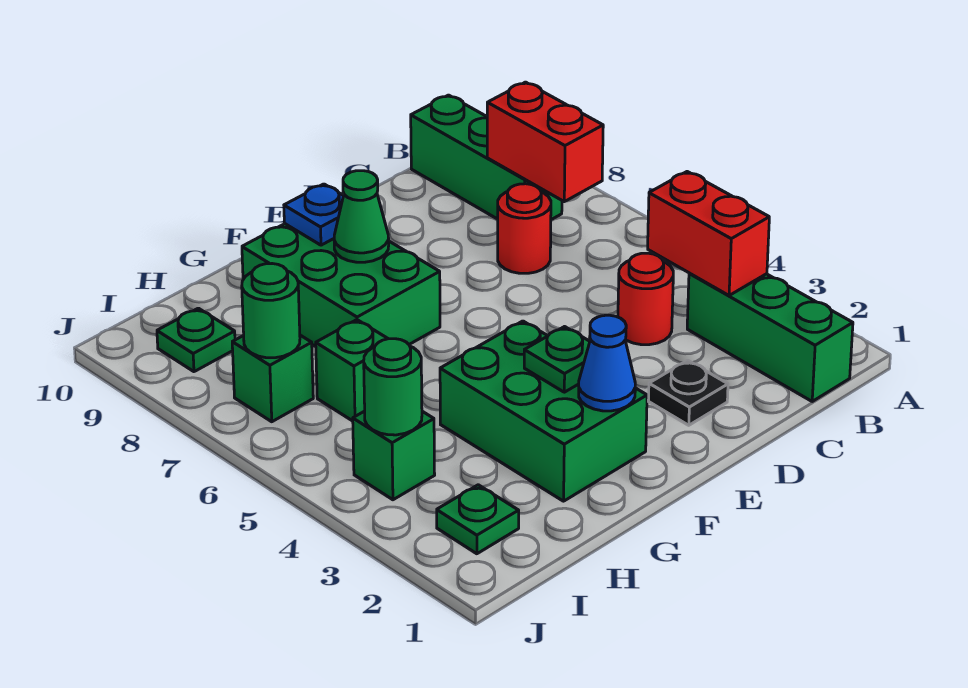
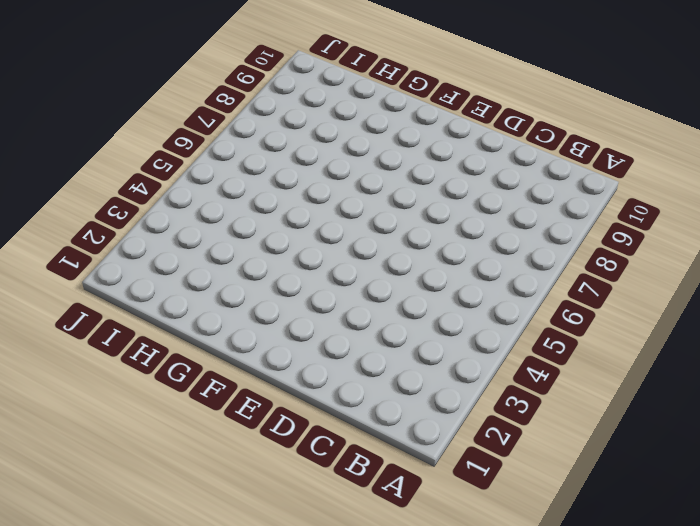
none -> green brick B1:B3 level 1
none -> green brick B8:B10 level 1
none -> red round brick C4 level 1

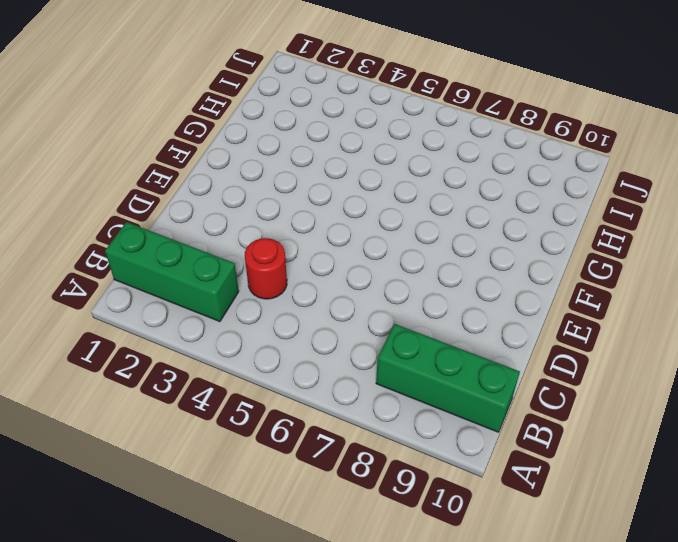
none -> red round brick C7 level 1
none -> black plate D2 level 1
none -> green brick F2:G4 level 1

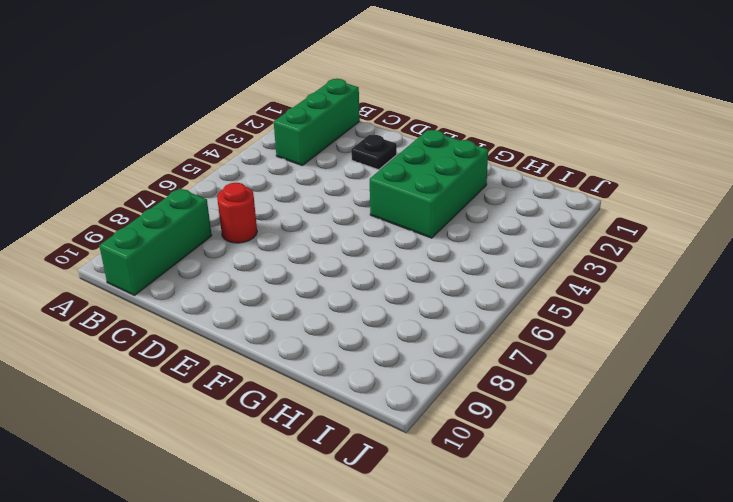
none -> red round brick C4 level 1
none -> green brick F7:G9 level 1
none -> green brick H6 level 1

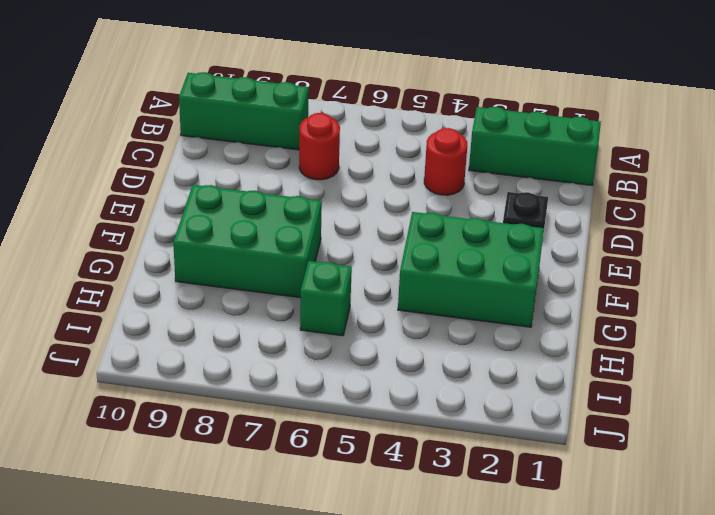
none -> green plate I2 level 1
none -> green brick I4 level 1
none -> green brick I7 level 1

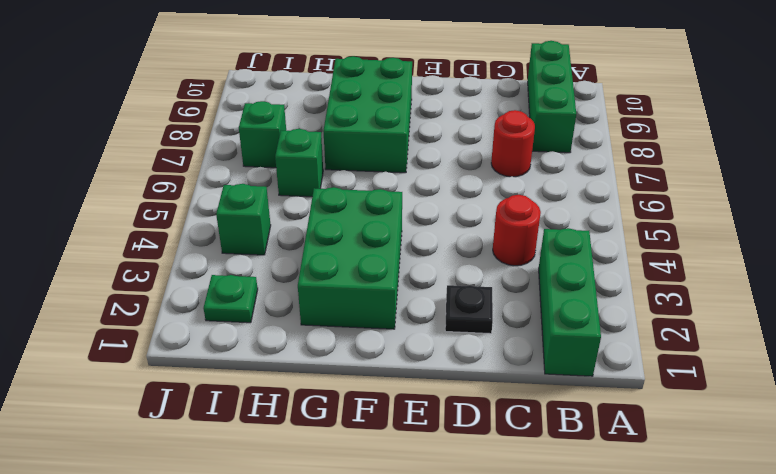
none -> green plate I9 level 1
none -> red brick B3:B4 level 2
none -> red brick B7:B8 level 2

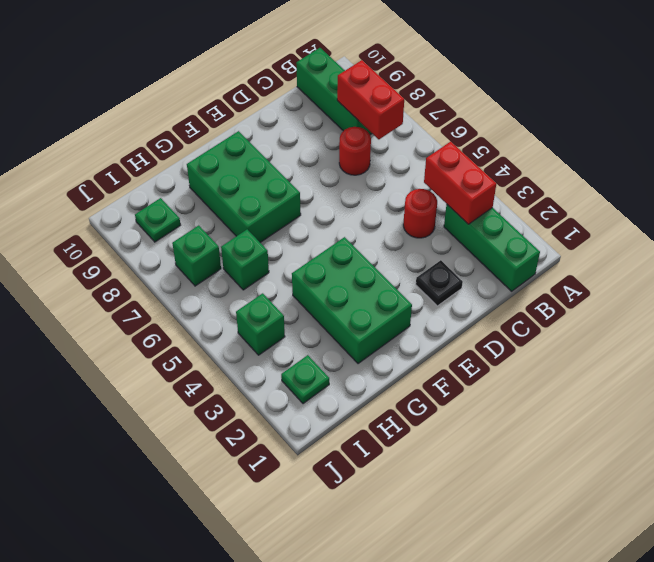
none -> blue cone F2 level 2
none -> green plate F3 level 2
none -> green cone F8 level 2

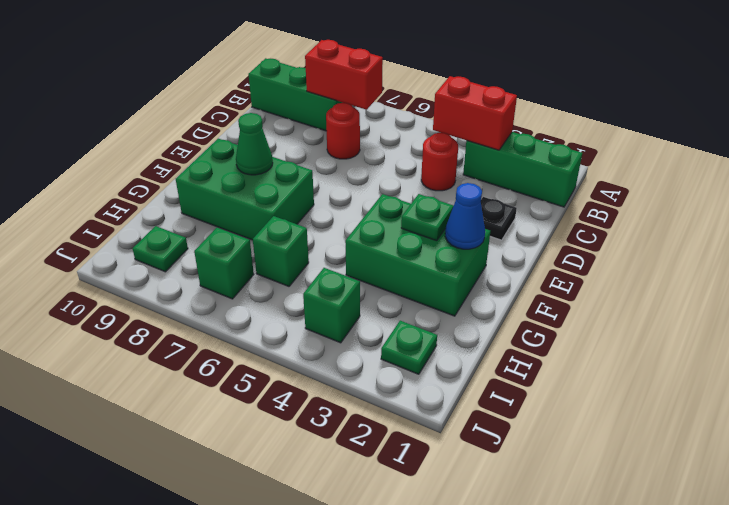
none -> blue plate F9 level 2
none -> green round brick I4 level 2
none -> green round brick I7 level 2

